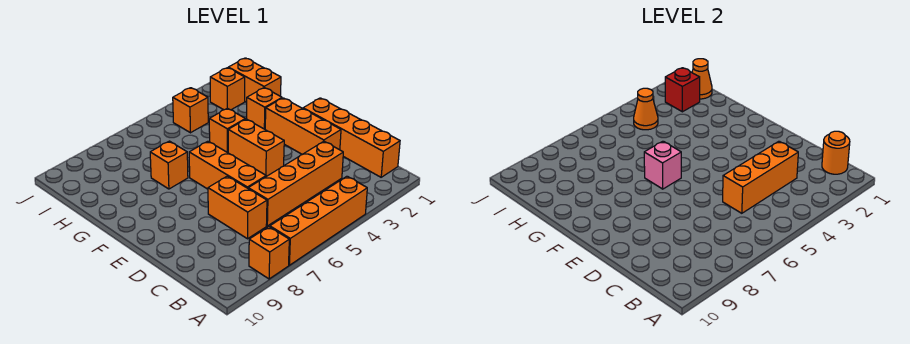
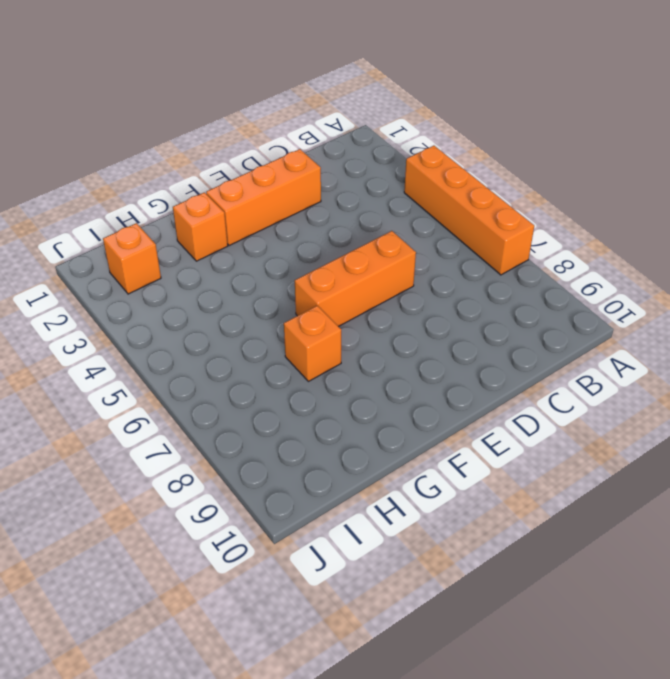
none -> orange brick A8 level 1
none -> orange brick B1:E1 level 1
none -> orange brick C3:C6 level 1

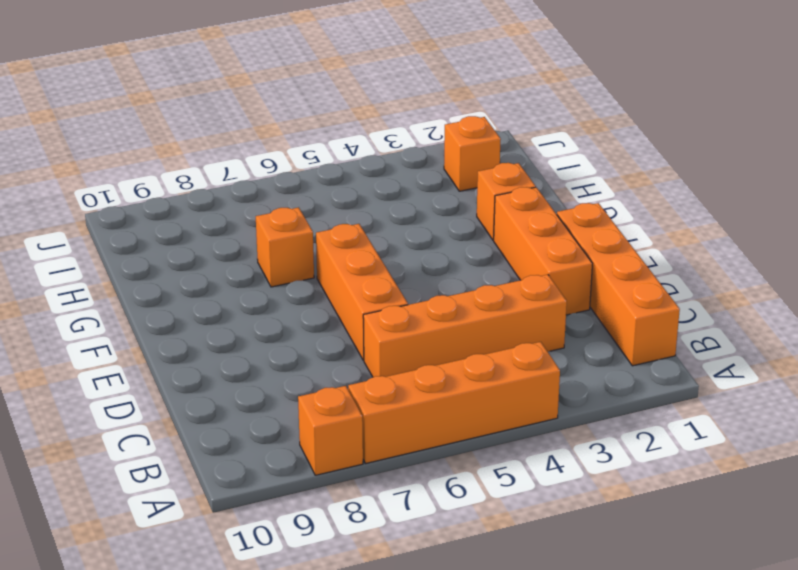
none -> orange brick C7:D7 level 1
none -> orange brick E4:F4 level 1
none -> orange brick G4 level 1

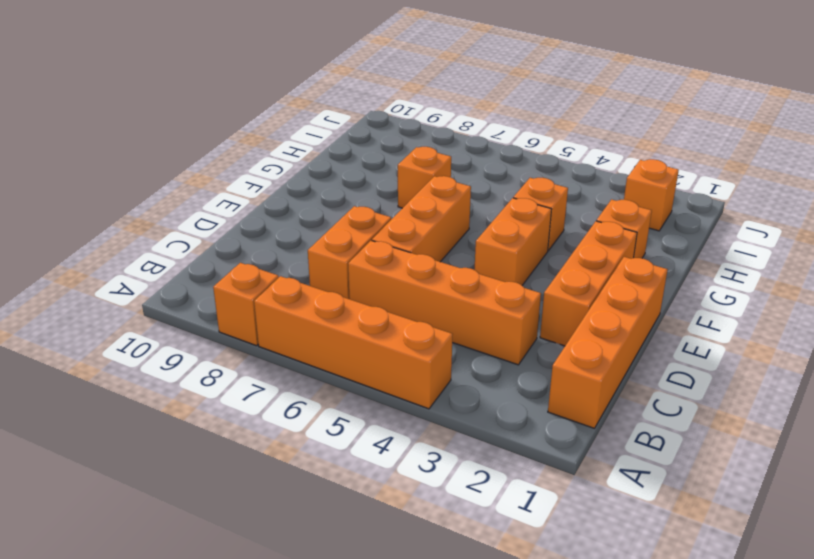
none -> orange brick H1:I1 level 1
none -> orange brick I4 level 1
none -> orange round brick B1 level 2

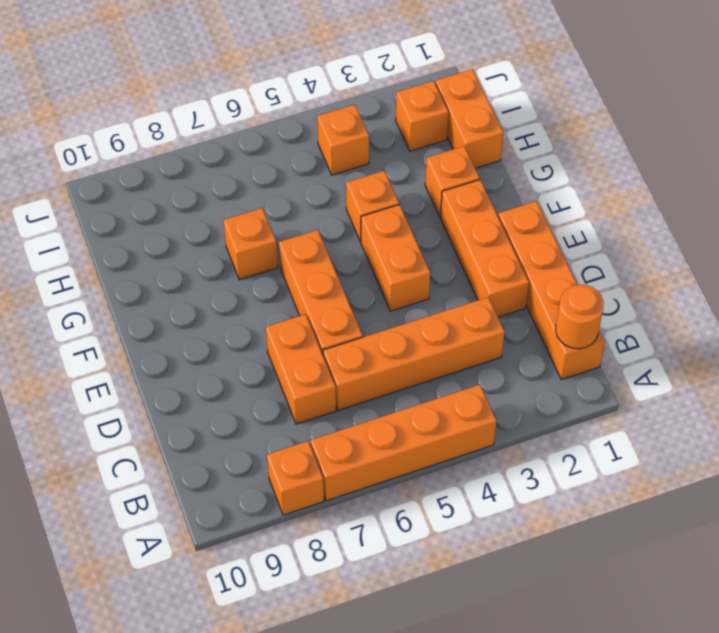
none -> orange brick C3:C5 level 2
none -> pink brick F6 level 2
none -> orange cone I1 level 2

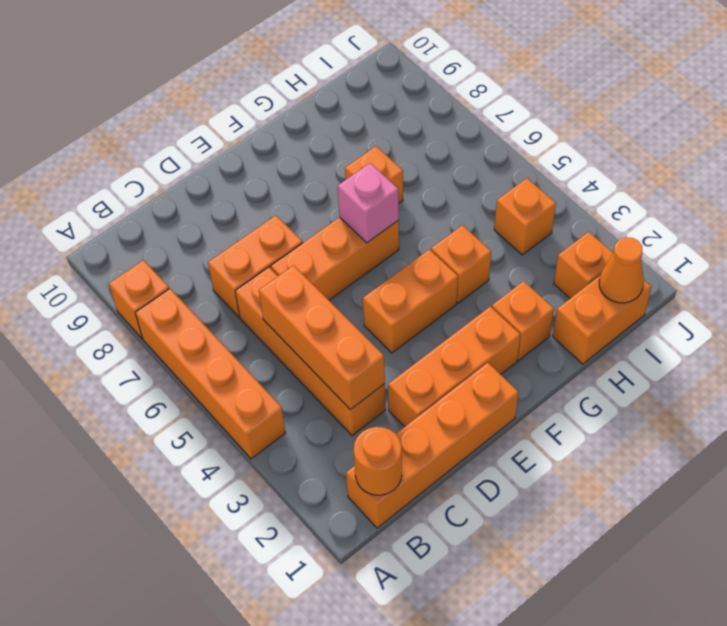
none -> red brick I2 level 2
none -> orange cone I4 level 2

